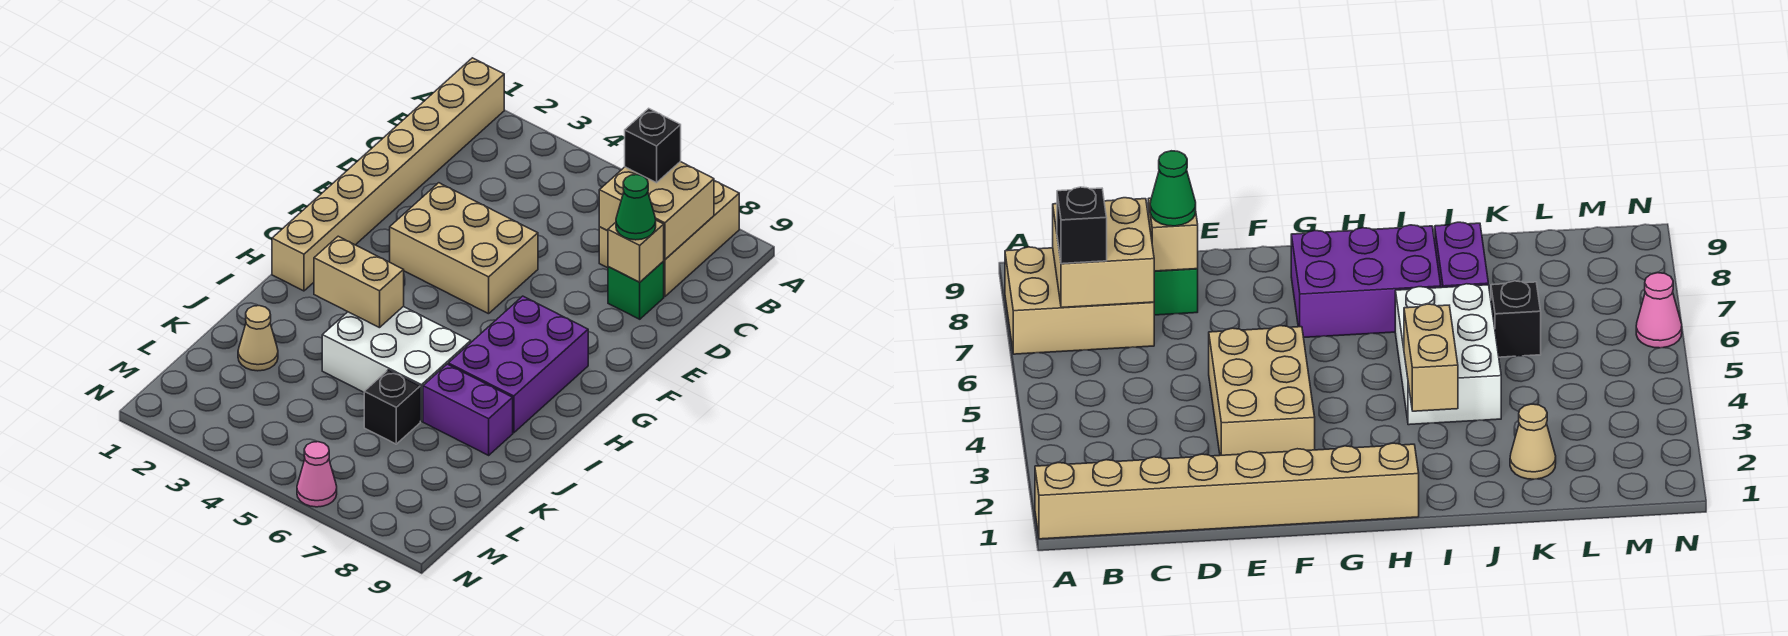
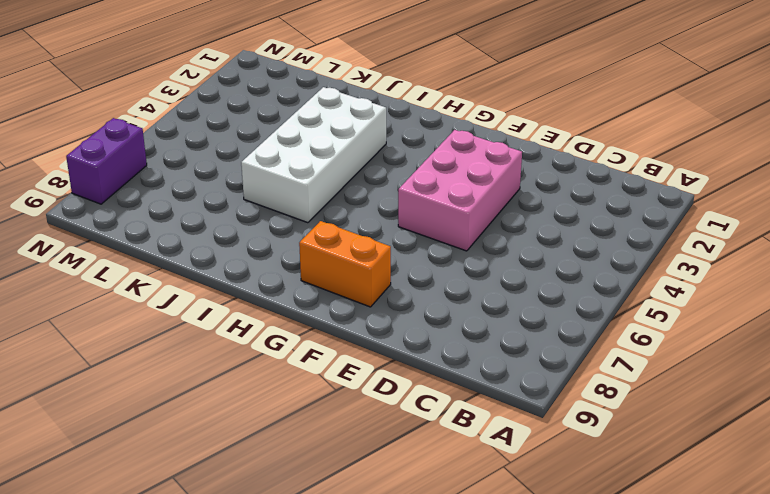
pink brick E3:F5 level 1 -> tan brick E3:F5 level 1
orange brick F8:G8 level 1 -> purple brick G7:I8 level 1
white brick I3:J6 level 1 -> white brick I4:J6 level 1
purple brick N7:N8 level 1 -> purple brick J7:J8 level 1
none -> tan brick A1:H1 level 1
none -> tan brick A7:C8 level 1
none -> green brick D8 level 1

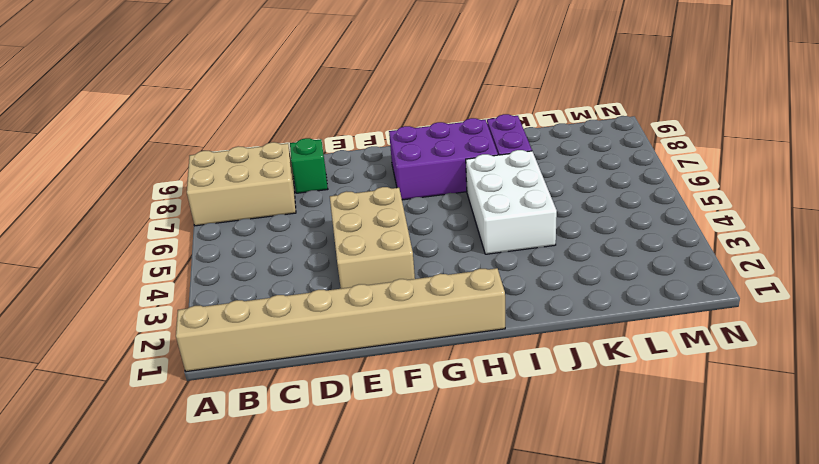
none -> tan cone K2 level 1
none -> black brick K6 level 1
none -> pink cone N6 level 1

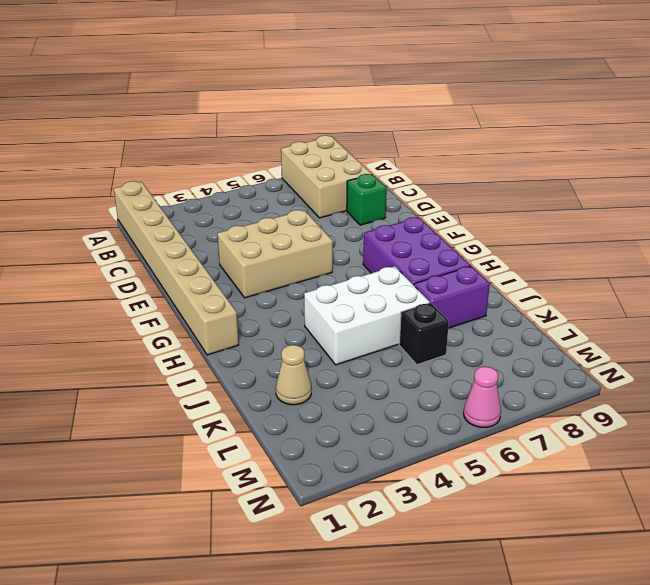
none -> tan brick B7:C8 level 2
none -> tan brick D8 level 2
none -> tan brick I3:I4 level 2

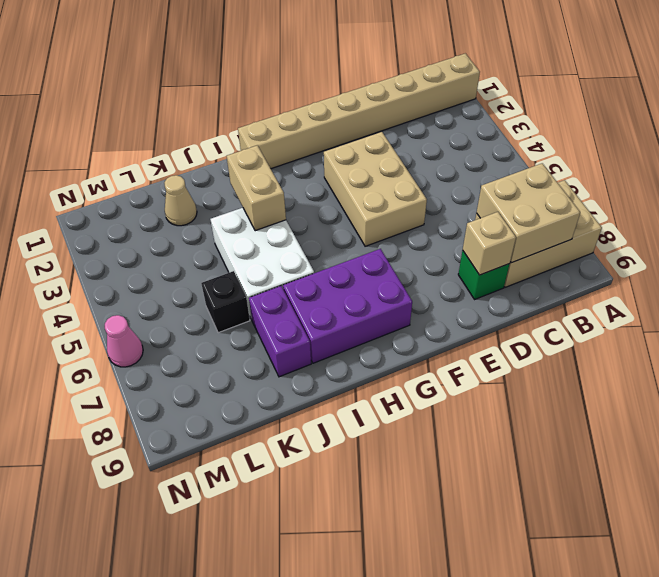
none -> black brick B7 level 3
none -> green cone D8 level 3

